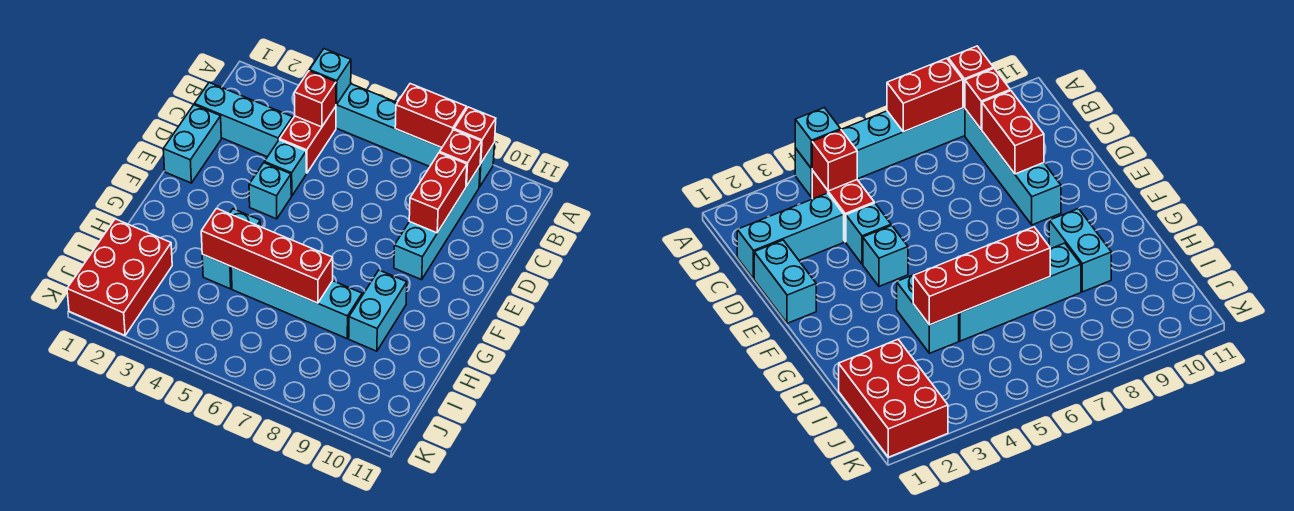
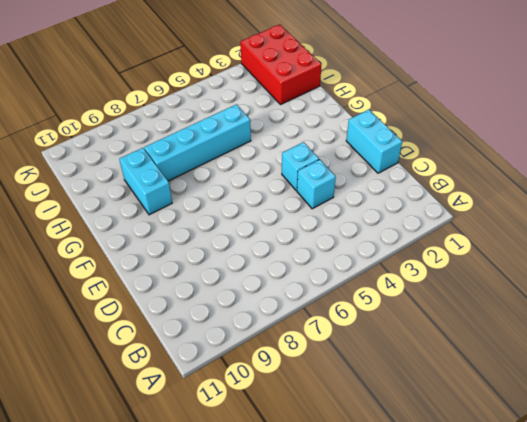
none -> cyan brick A4:A9 level 1
none -> red brick B4:C4 level 1
none -> cyan brick B9:E9 level 1

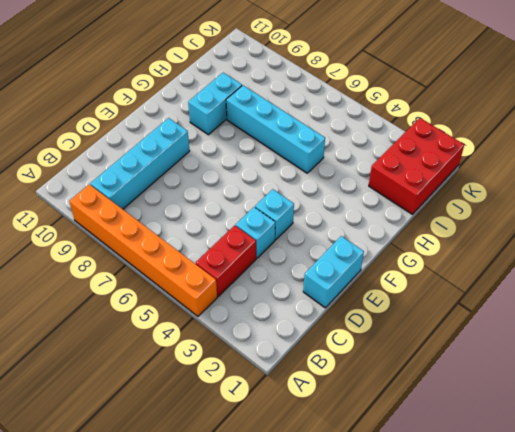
orange brick A4:A9 level 1 -> cyan brick A4:A9 level 1
none -> cyan brick C1:C3 level 1
none -> cyan brick G4:H4 level 1
none -> cyan brick A4 level 2

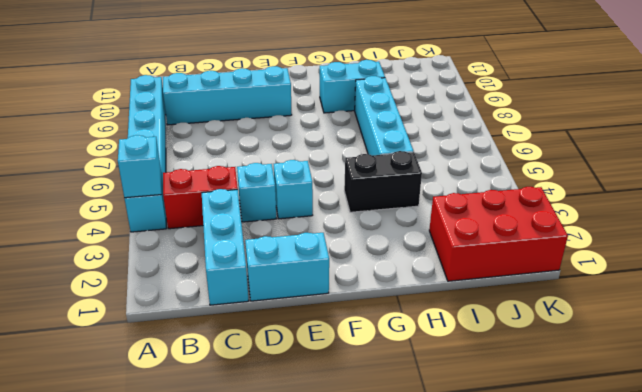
black brick G4:H4 level 1 -> cyan brick G4:H4 level 1
none -> red brick A7:A8 level 2
none -> red brick A9 level 2
none -> red brick B4 level 2

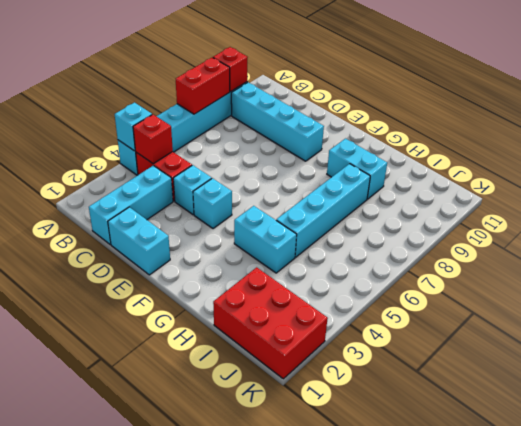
none -> red brick B9 level 2
none -> red brick C9:D9 level 2
none -> red brick H4:H7 level 2

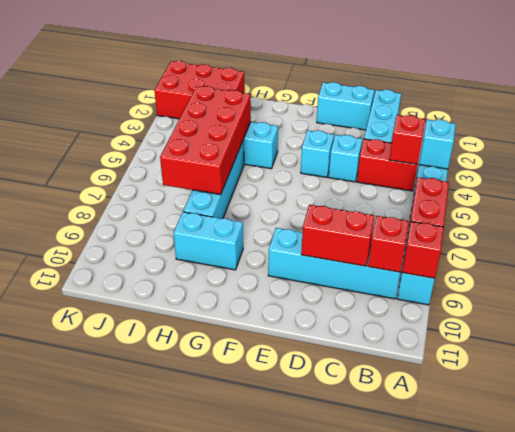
red brick H4:I7 level 2 -> red brick H4:H7 level 2

